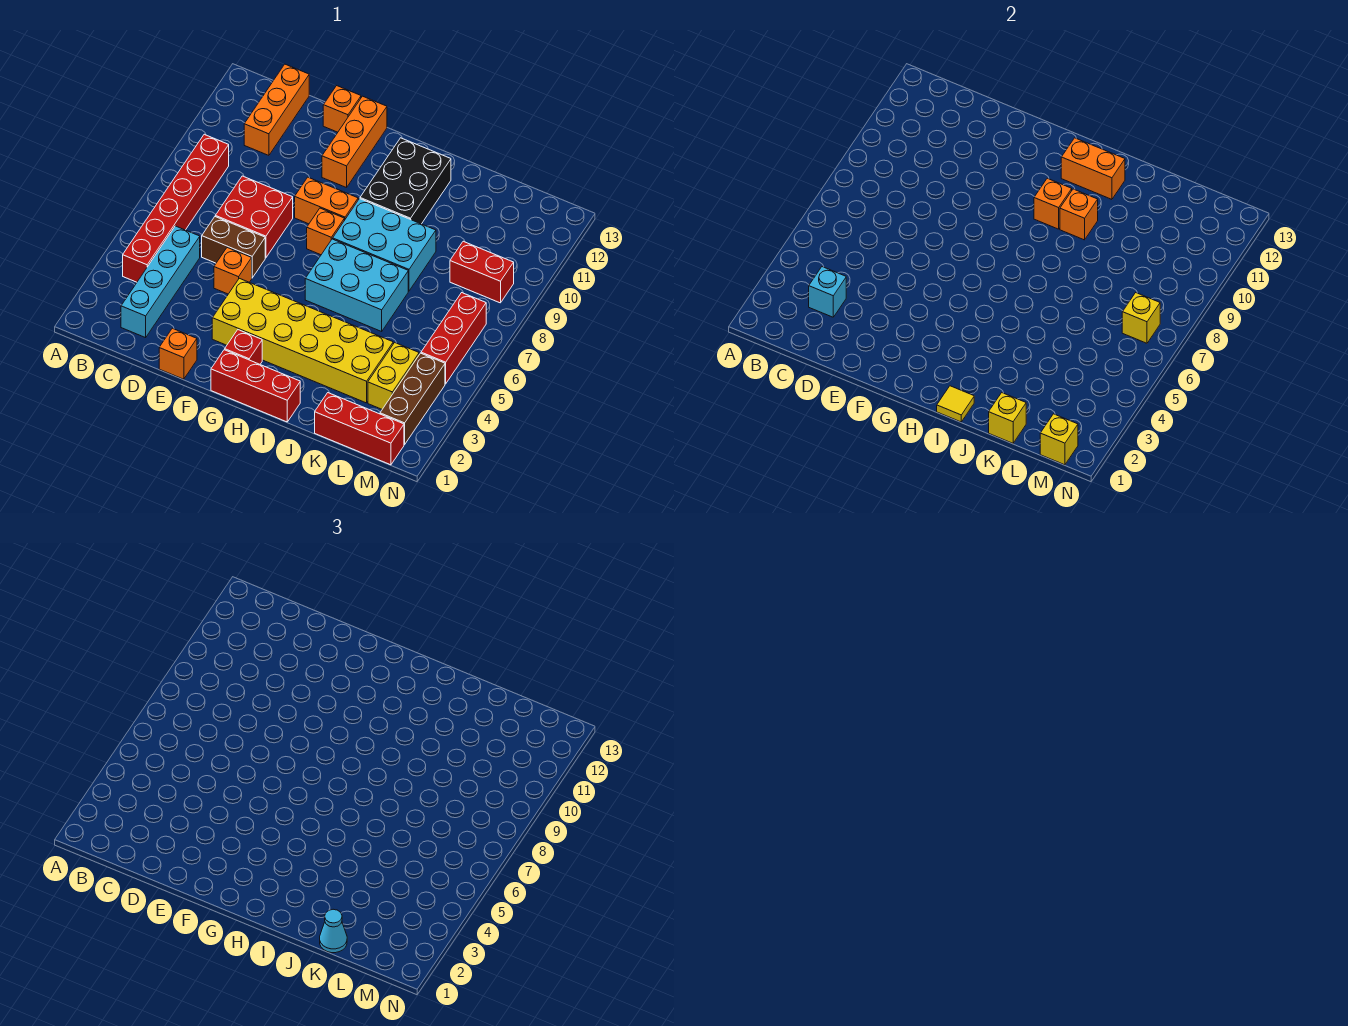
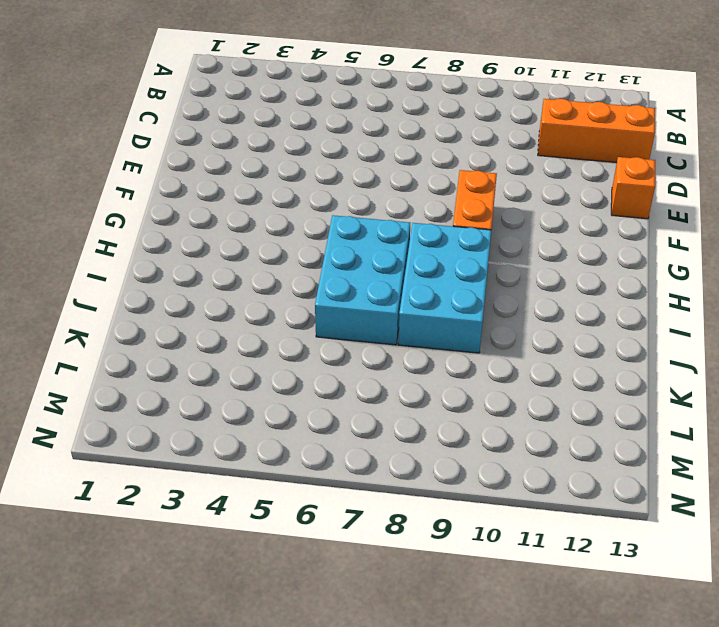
none -> red brick B4:B9 level 1
none -> cyan brick C2:C5 level 1
none -> brown brick D6:E6 level 1
none -> red brick D7:E8 level 1

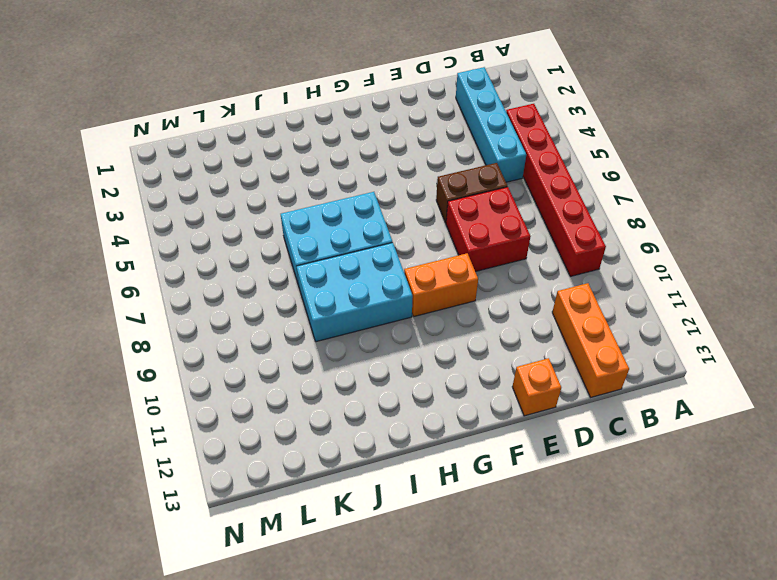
none -> orange brick E1 level 1
none -> orange brick E5 level 1
none -> yellow brick F3:K4 level 1
none -> orange brick F11:F13 level 1

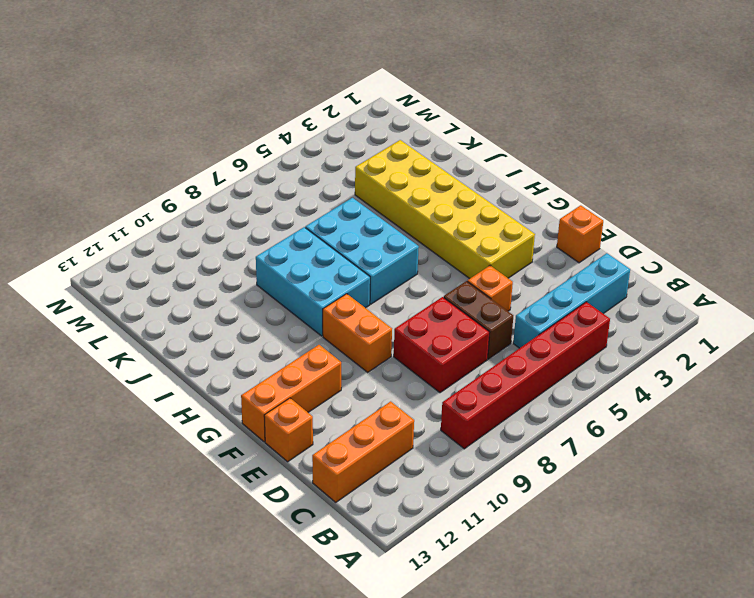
none -> red brick G1:I1 level 1
none -> red brick G2 level 1
none -> orange brick G8 level 1
none -> black brick H10:I12 level 1

